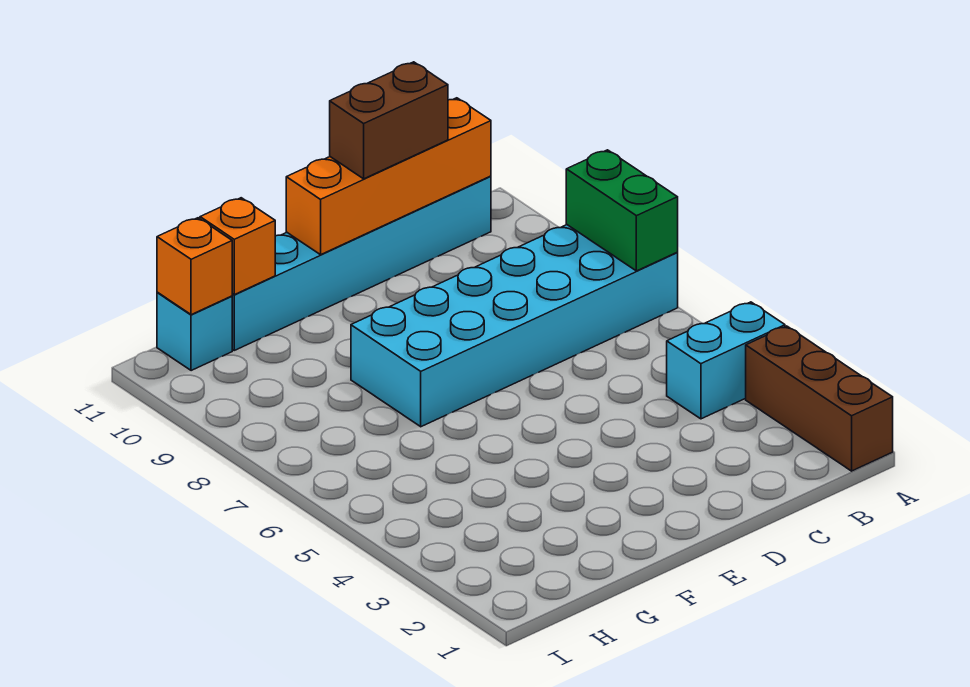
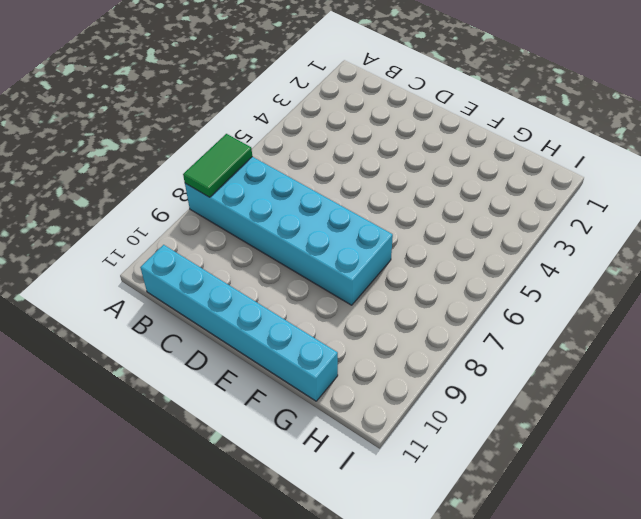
green tile A7:A8 level 2 -> green brick A7:A8 level 2
none -> brown brick A1:A3 level 1
none -> cyan brick A4:B4 level 1

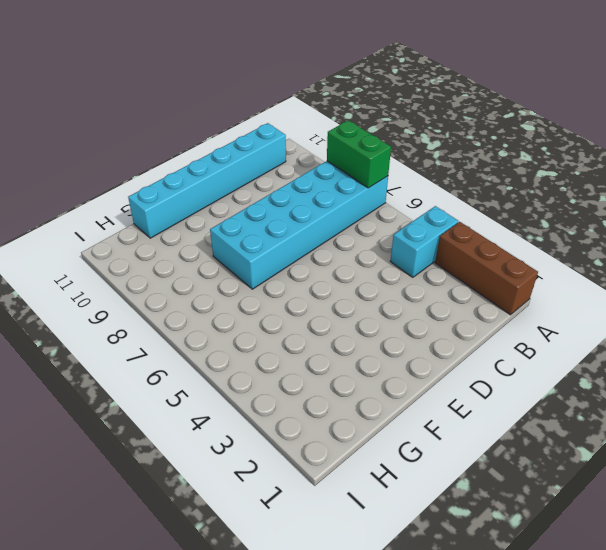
none -> cyan brick H11 level 1
none -> orange brick B11:E11 level 2

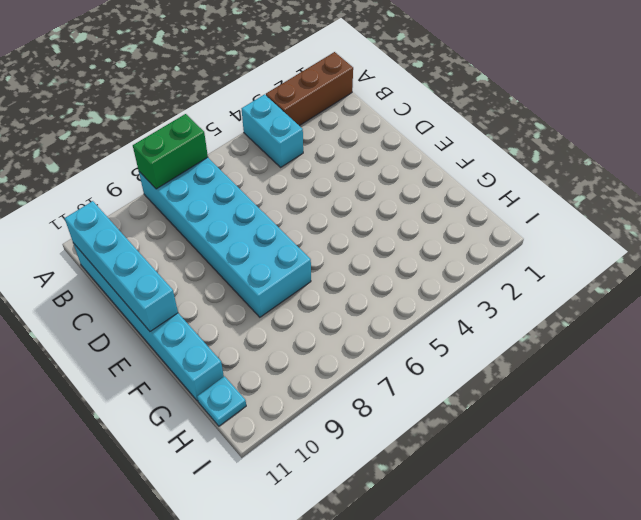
cyan brick B11:E11 level 2 -> orange brick B11:E11 level 2
cyan plate H11 level 1 -> cyan brick H11 level 1
none -> orange brick G11 level 2
none -> orange brick H11 level 2

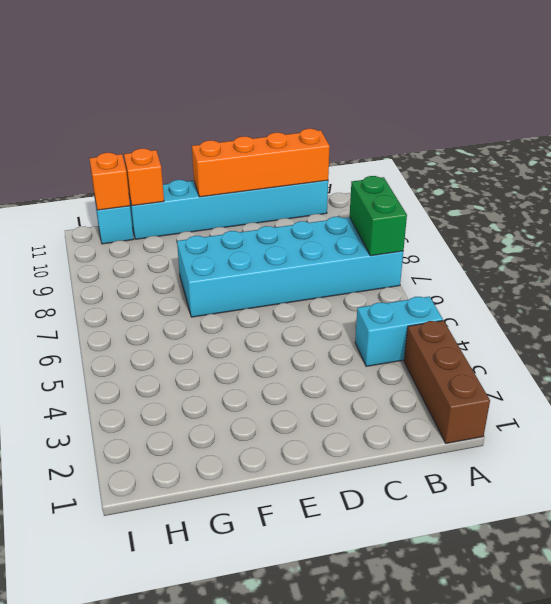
none -> brown brick C11:D11 level 3

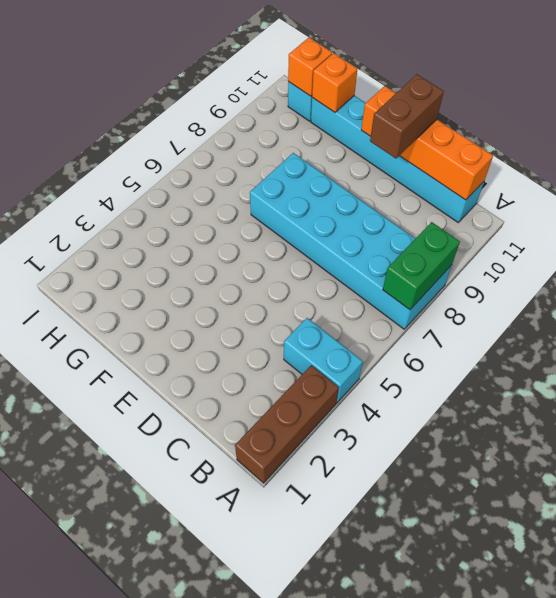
brown brick D10:D11 level 3 -> brown brick C11:D11 level 3

